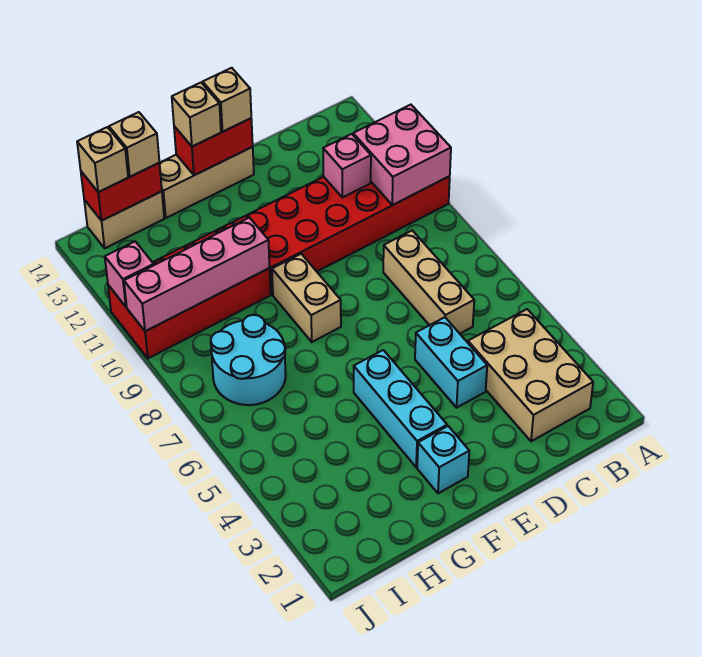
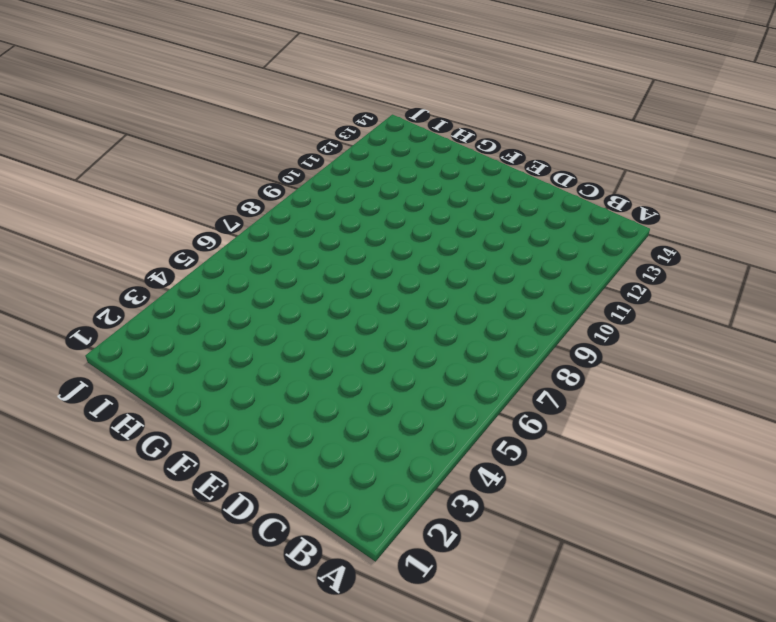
none -> red brick A10:F11 level 1
none -> tan brick B2:C4 level 1
none -> tan brick C6:C8 level 1

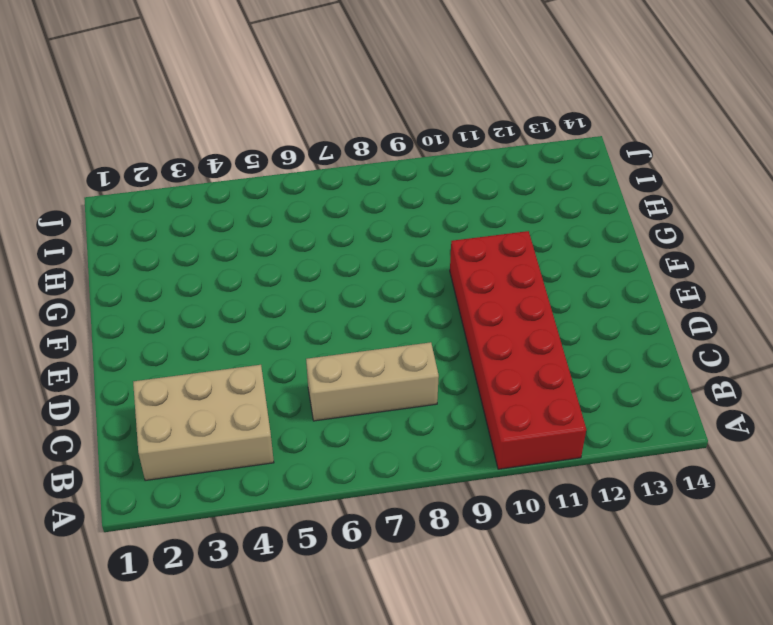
none -> cyan brick D4:D5 level 1
none -> tan brick E14:G14 level 1
none -> cyan brick F2 level 1

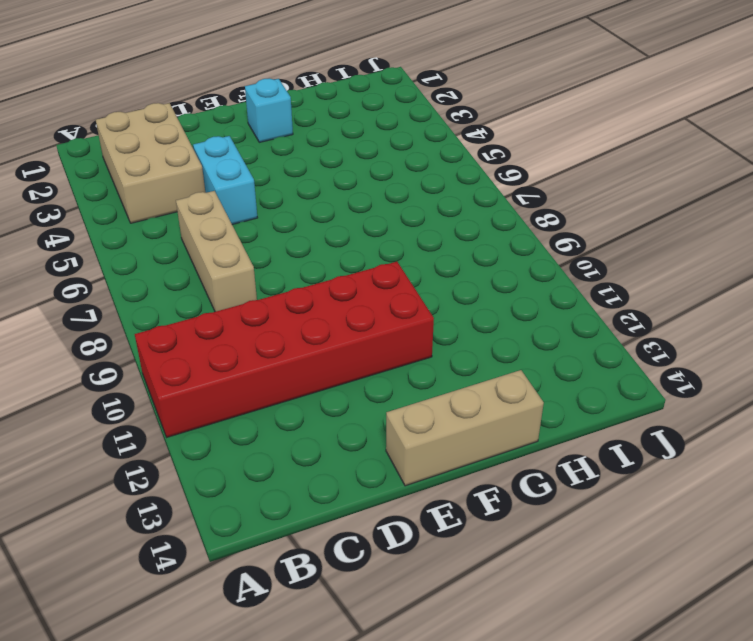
none -> cyan brick F3:F5 level 1
none -> tan brick F8:F9 level 1
none -> red brick G10:J11 level 1

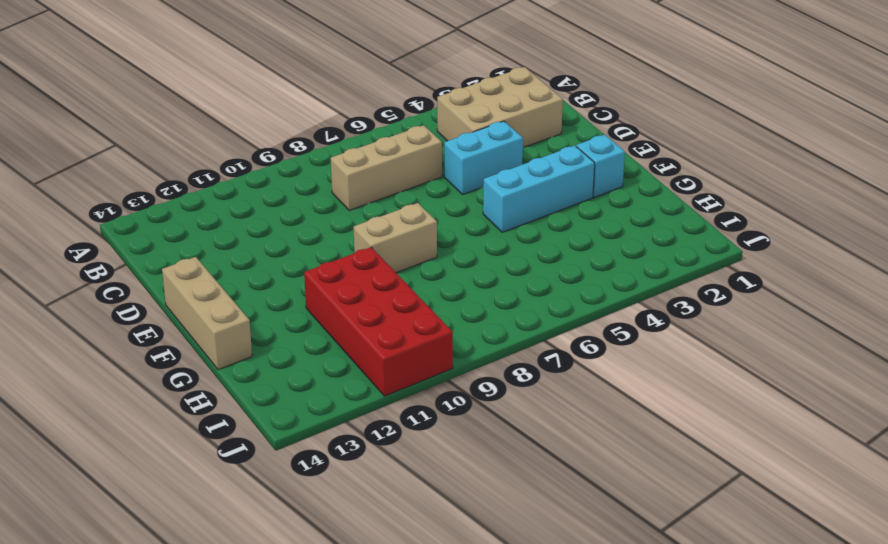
none -> red brick A10:F11 level 1
none -> cyan round brick H7:I8 level 1
none -> tan brick H14:I14 level 1

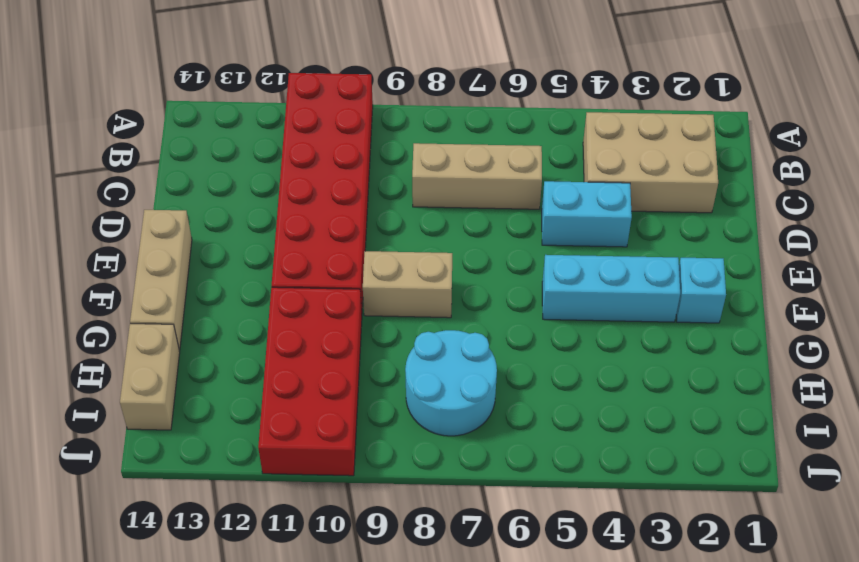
none -> pink brick A10:B11 level 2
none -> pink brick C11 level 2
none -> red brick E14:F14 level 2

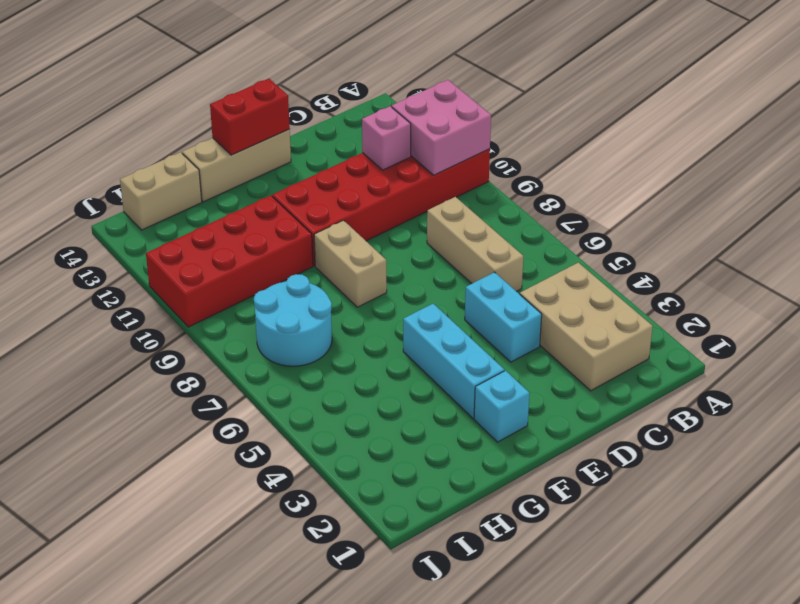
none -> pink brick G10:J10 level 2
none -> red brick H14:I14 level 2
none -> pink brick J11 level 2

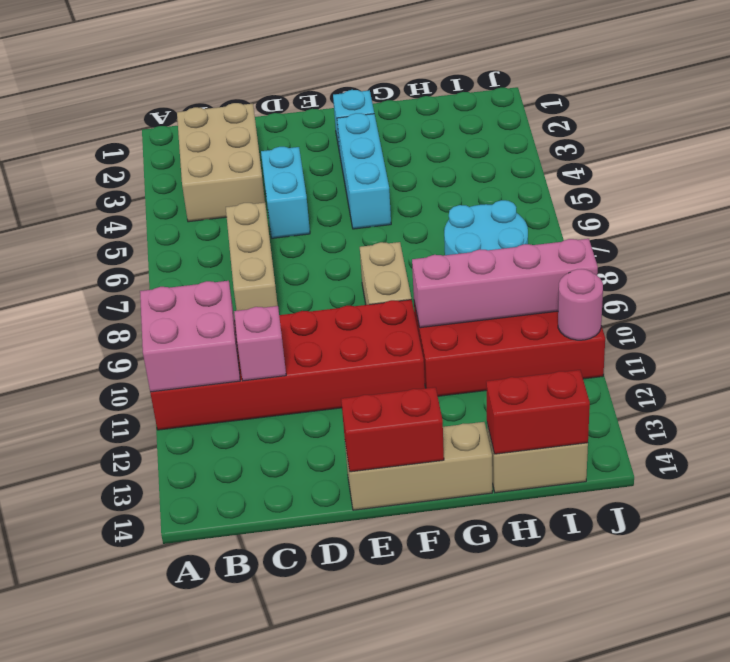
pink round brick J11 level 2 -> pink brick J11 level 2
none -> tan brick E14 level 3
none -> tan brick F14 level 3
none -> tan brick H14 level 3

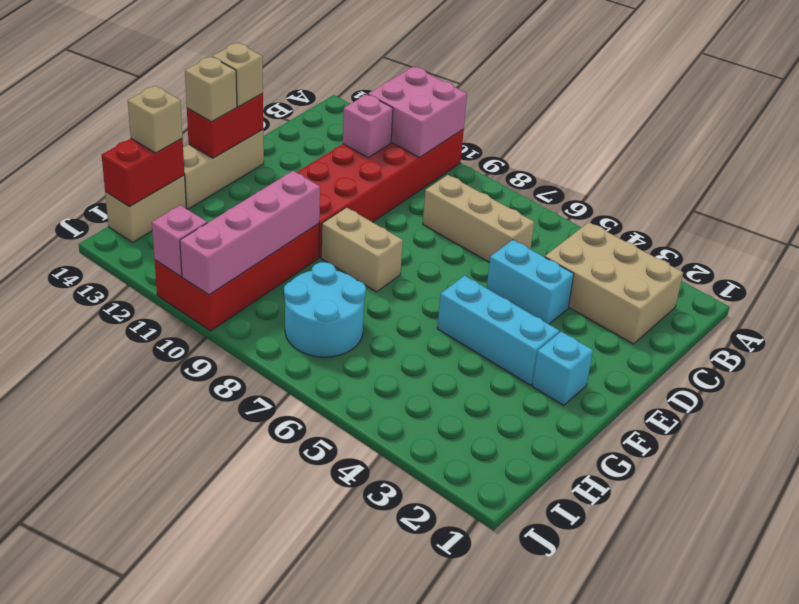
none -> tan brick I14 level 3

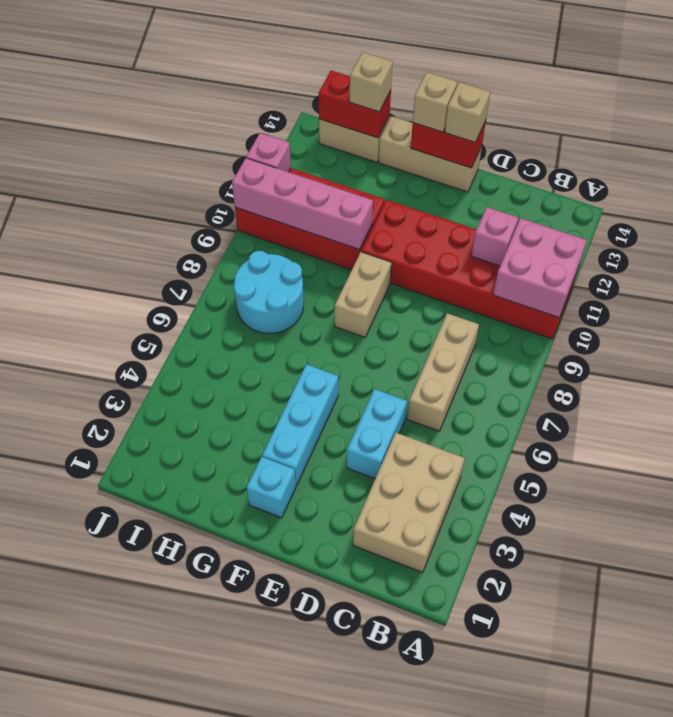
none -> tan brick I14 level 3

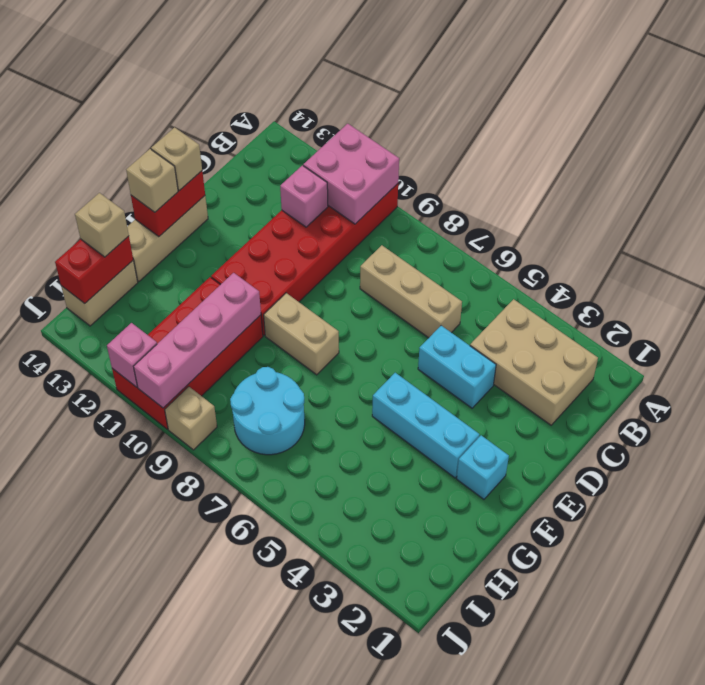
tan brick J9 level 1 -> tan brick I14 level 3

